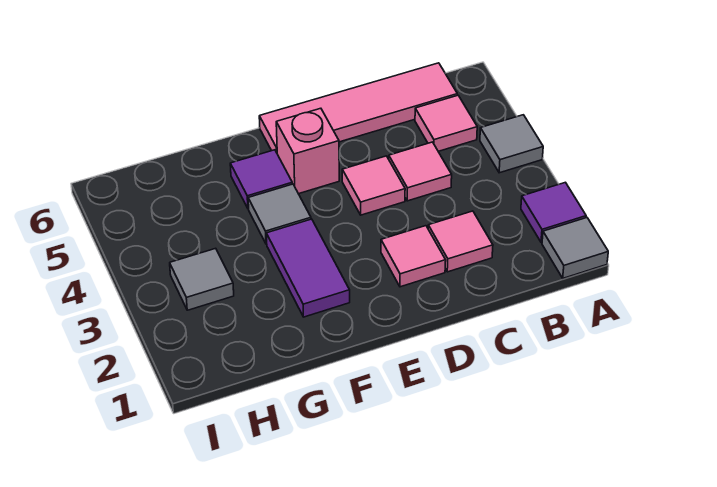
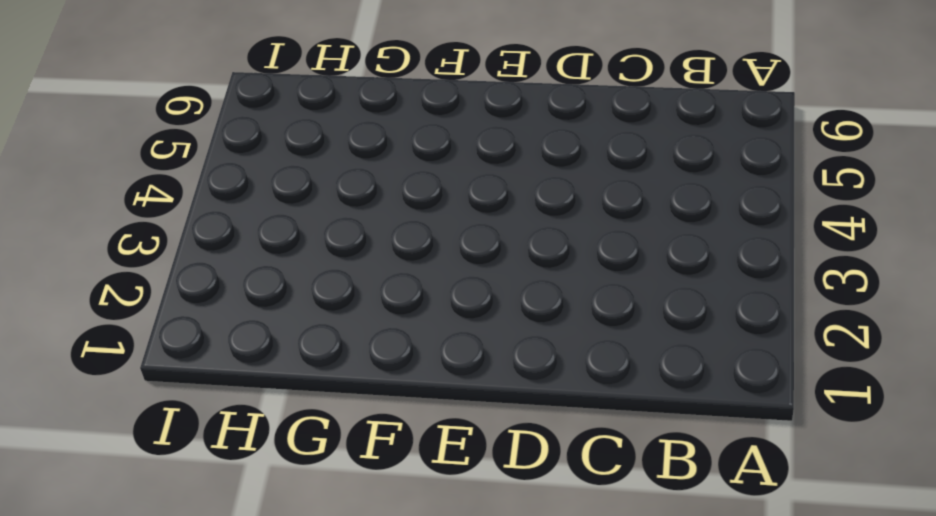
none -> grey tile A1 level 1
none -> purple tile A2 level 1
none -> grey tile A4 level 1

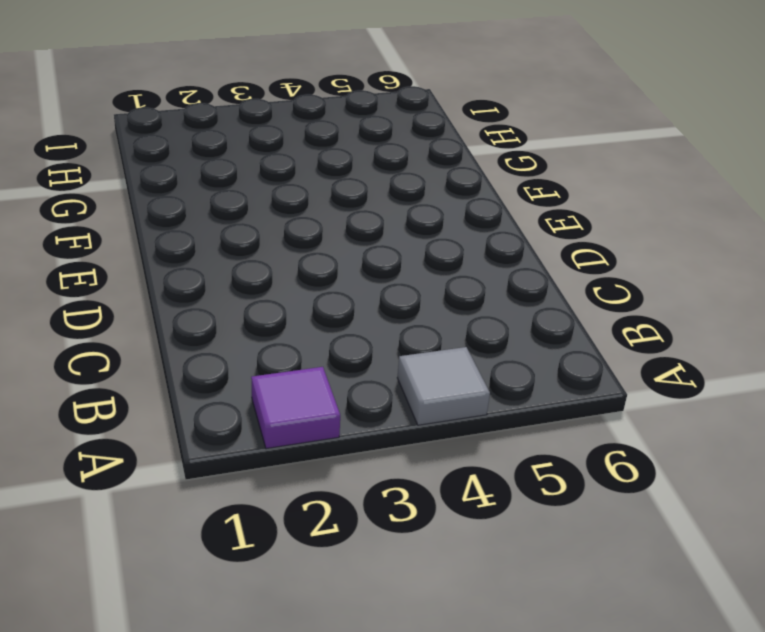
none -> grey tile A1 level 1
none -> pink tile B5 level 1
none -> pink tile B6:E6 level 1

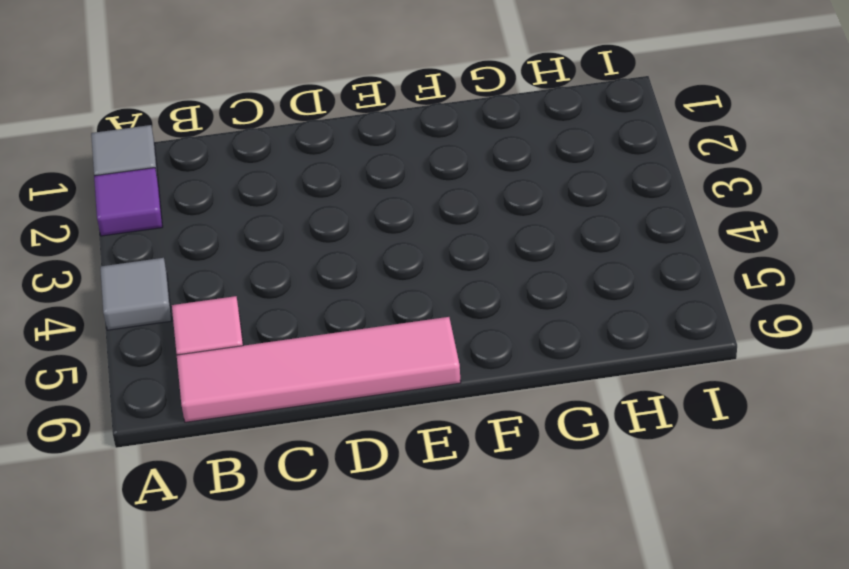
none -> pink tile C2 level 1
none -> pink tile C4 level 1
none -> pink tile D2 level 1

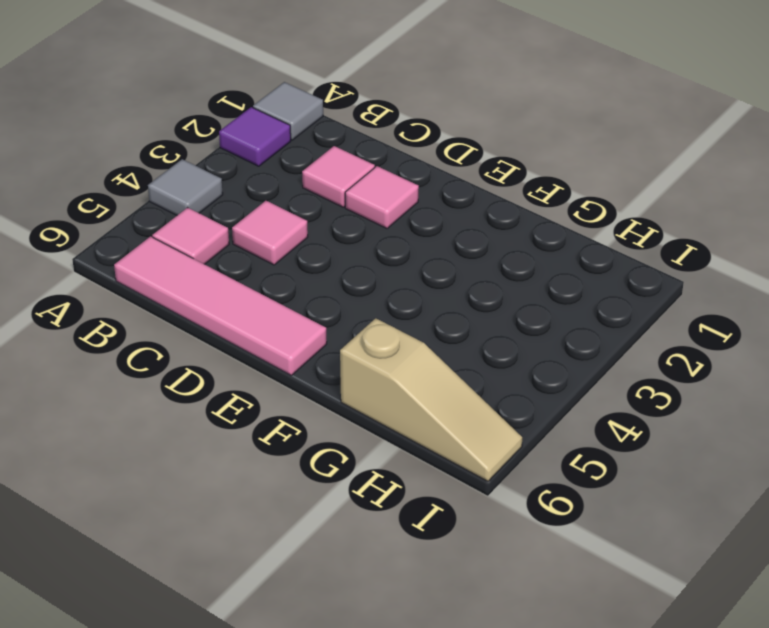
tan slope G6:I6 level 1 top G -> none
none -> pink tile D4 level 1
none -> pink brick E5 level 1
none -> purple tile F2:F3 level 1

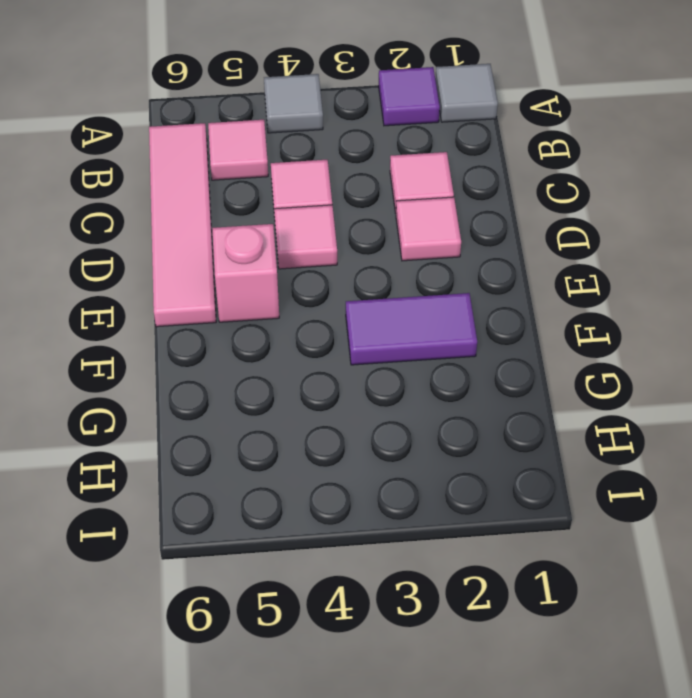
none -> grey tile F4 level 1
none -> purple tile F5 level 1
none -> grey tile H3 level 1

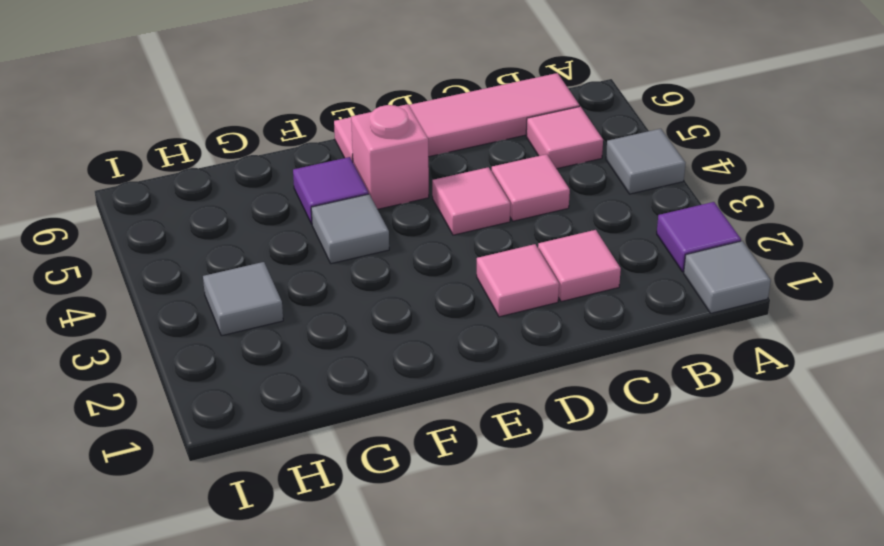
none -> purple tile F2:F3 level 1

